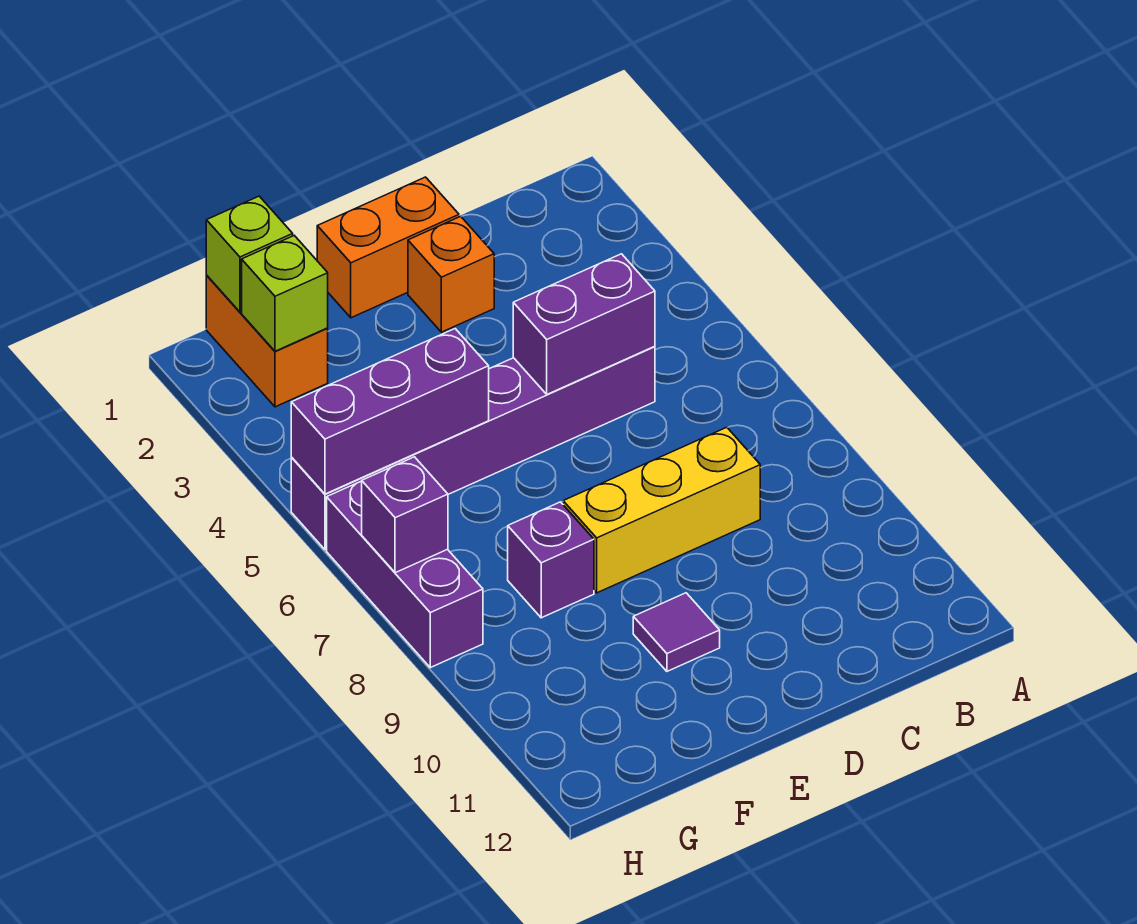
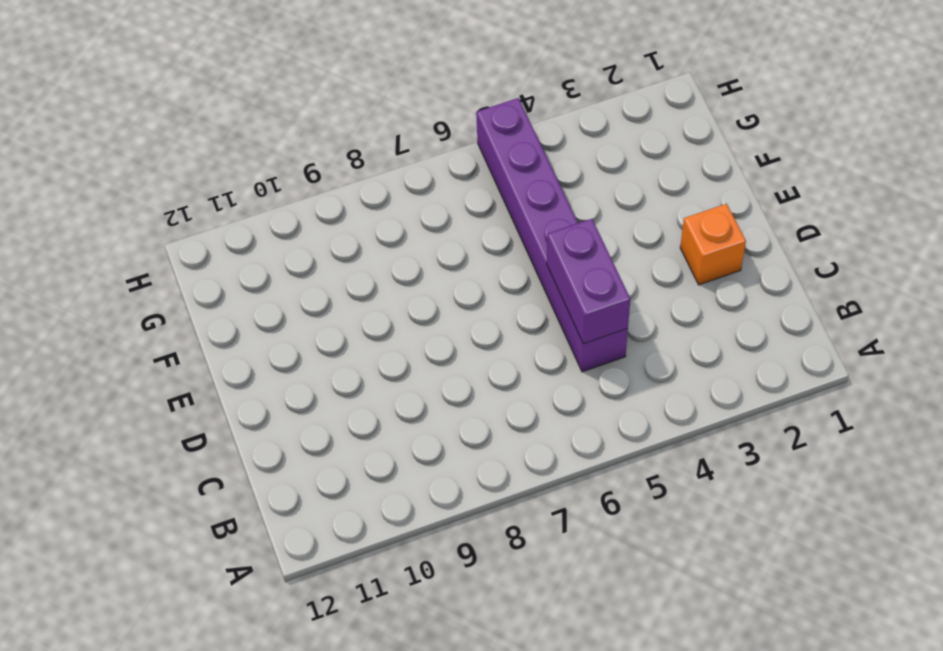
none -> yellow brick C8:E8 level 1
none -> orange brick D1:E1 level 1
none -> purple tile E10 level 1

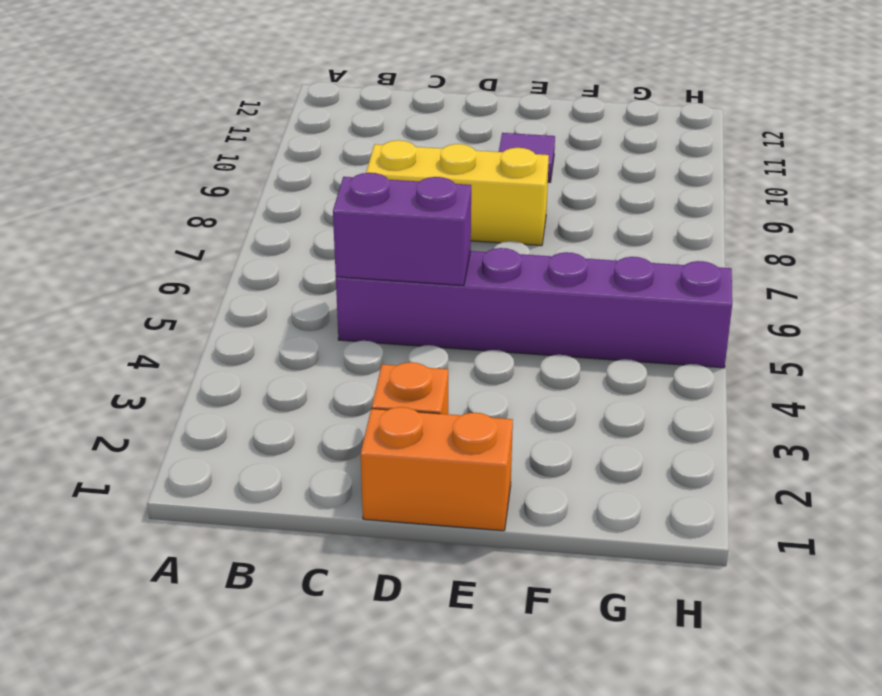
none -> purple brick F8 level 1
none -> orange brick G1:G2 level 1
none -> purple brick H6:H8 level 1

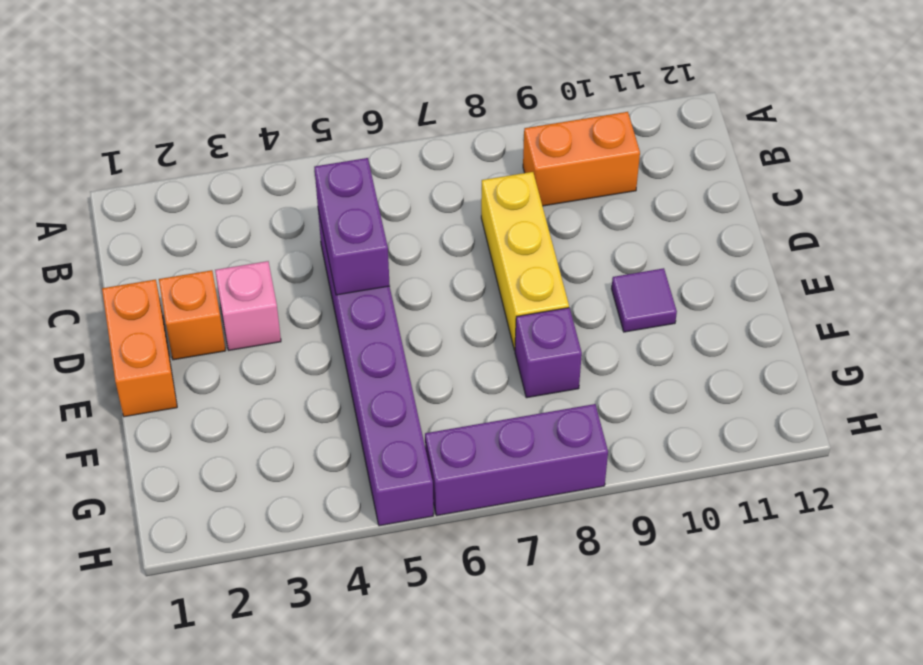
orange brick B9:B10 level 1 -> orange brick G1:G2 level 1
pink brick D3 level 1 -> none
none -> purple brick F5:H5 level 2
none -> lime brick G1 level 2
none -> lime brick G2 level 2

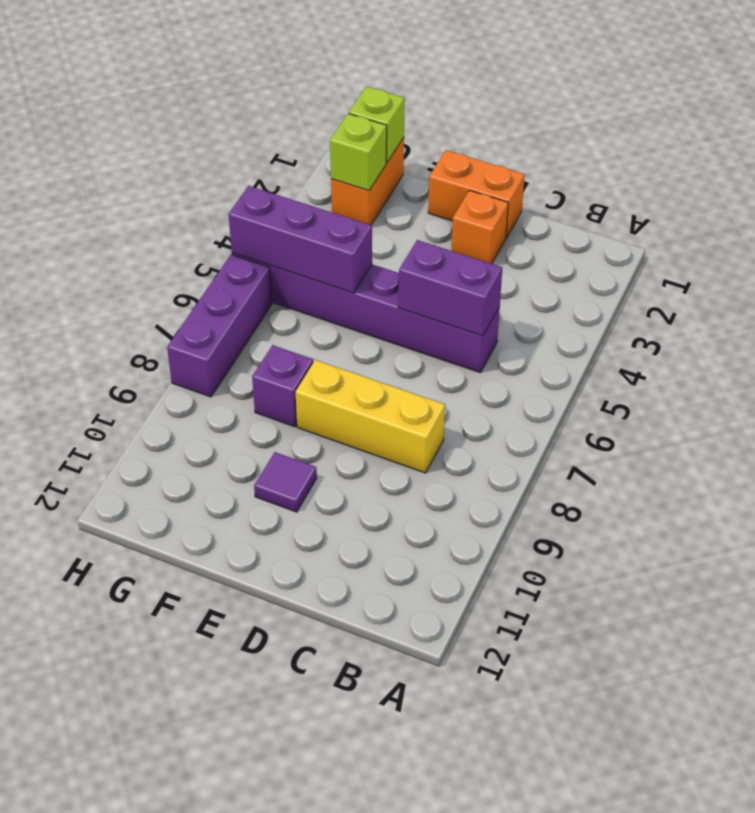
none -> purple brick H7 level 2

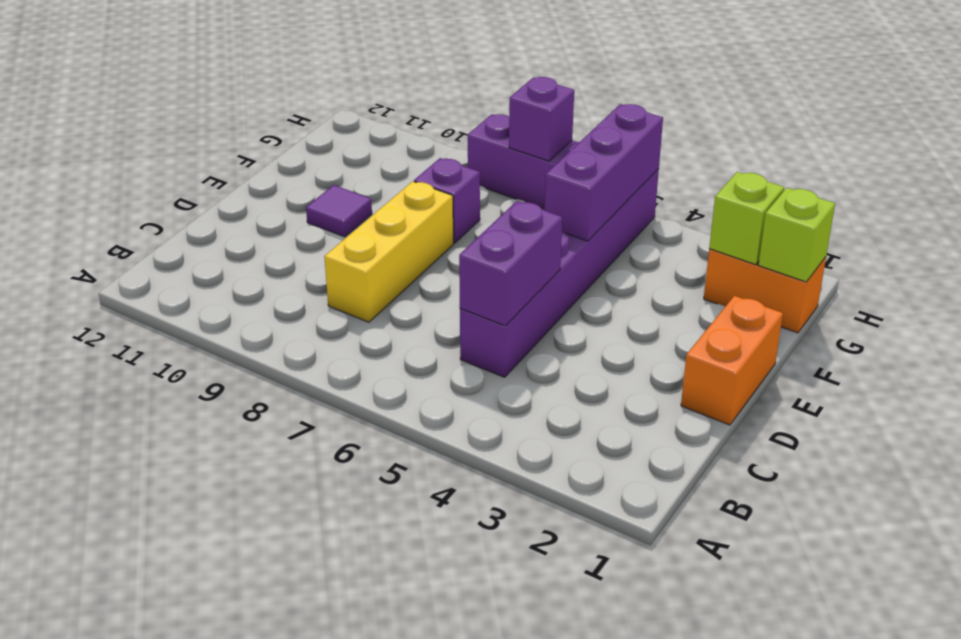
none -> orange brick D2 level 1

